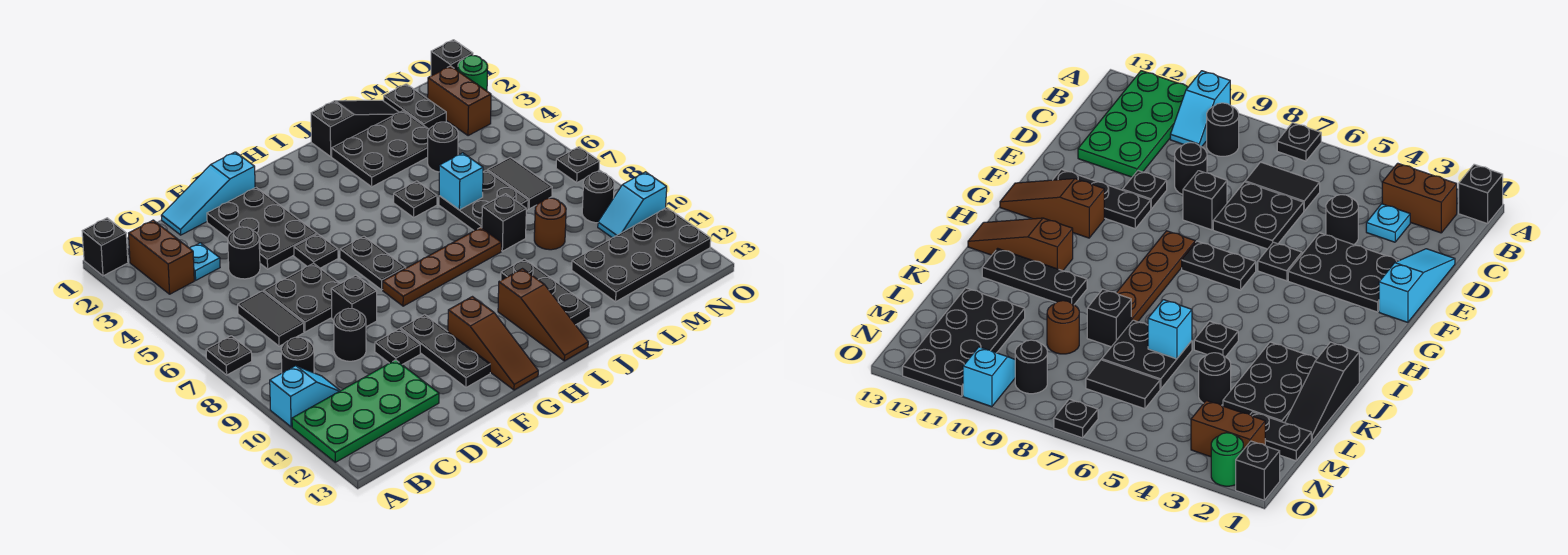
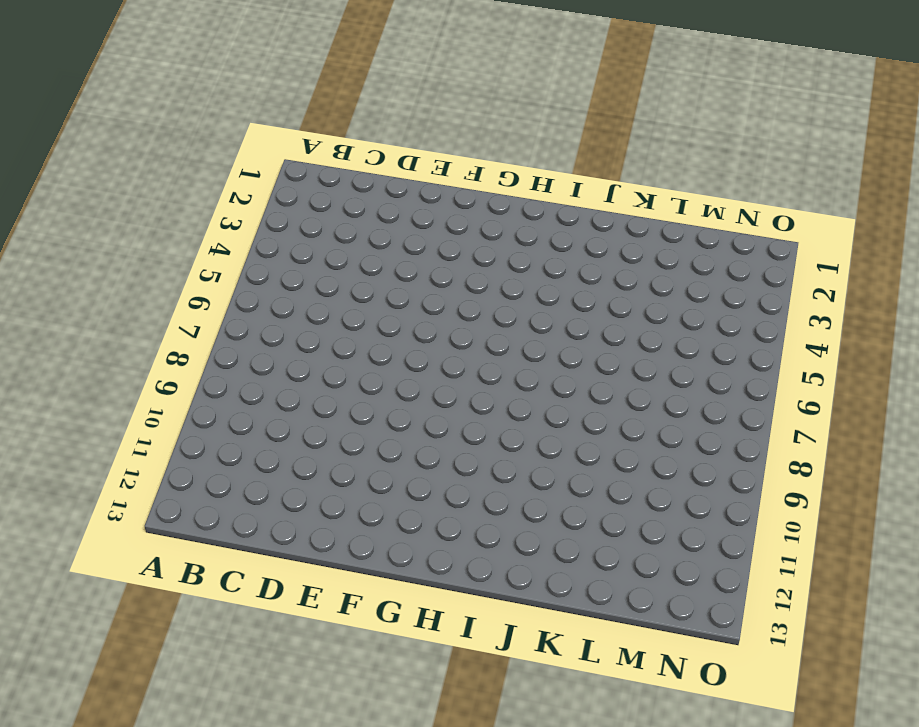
none -> black brick A1 level 1
none -> black plate A7 level 1
none -> cyan slope A10:B10 level 1 top A
none -> green plate A11:D12 level 1

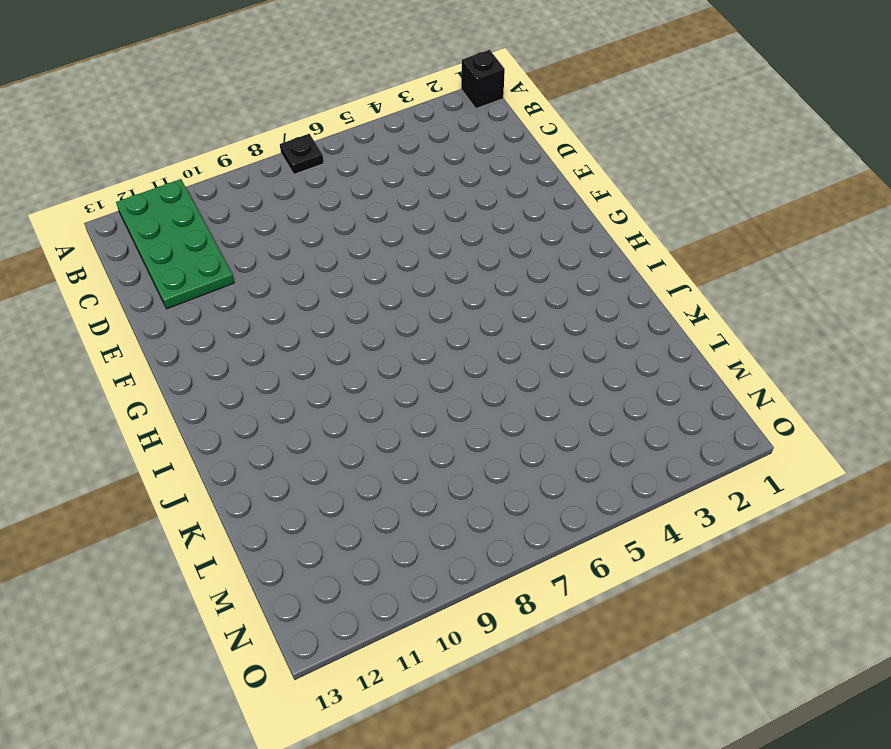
none -> cyan slope A10:B10 level 1 top A
none -> brown brick B2:B3 level 1
none -> black round brick B9 level 1
none -> cyan plate C3 level 1

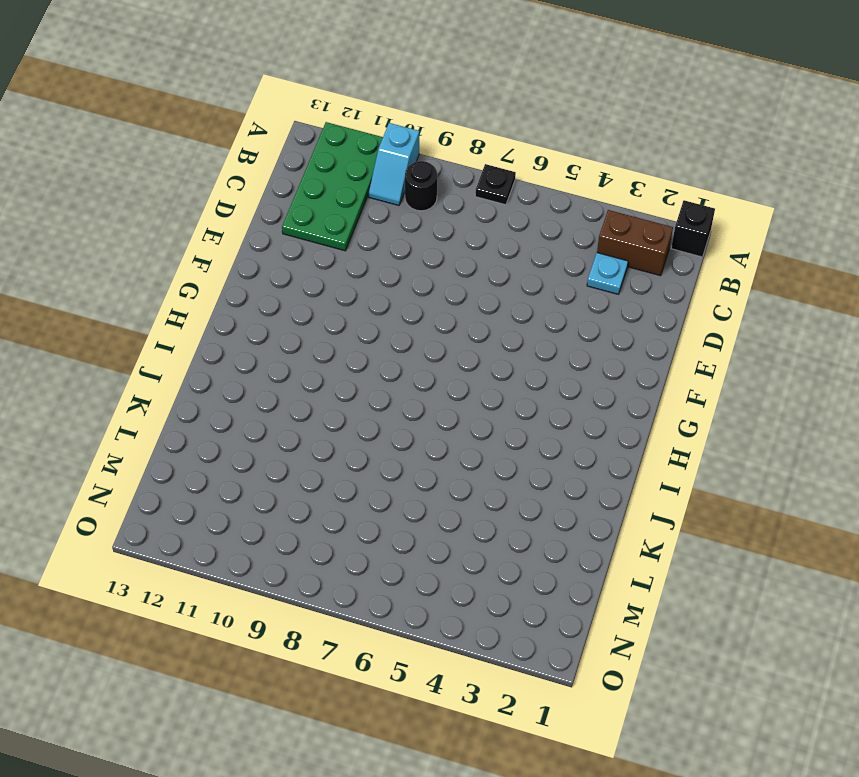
none -> black tile C6:C7 level 1
none -> cyan slope D1:F1 level 1 top F
none -> black round brick D4 level 1
none -> black plate D6:E7 level 1

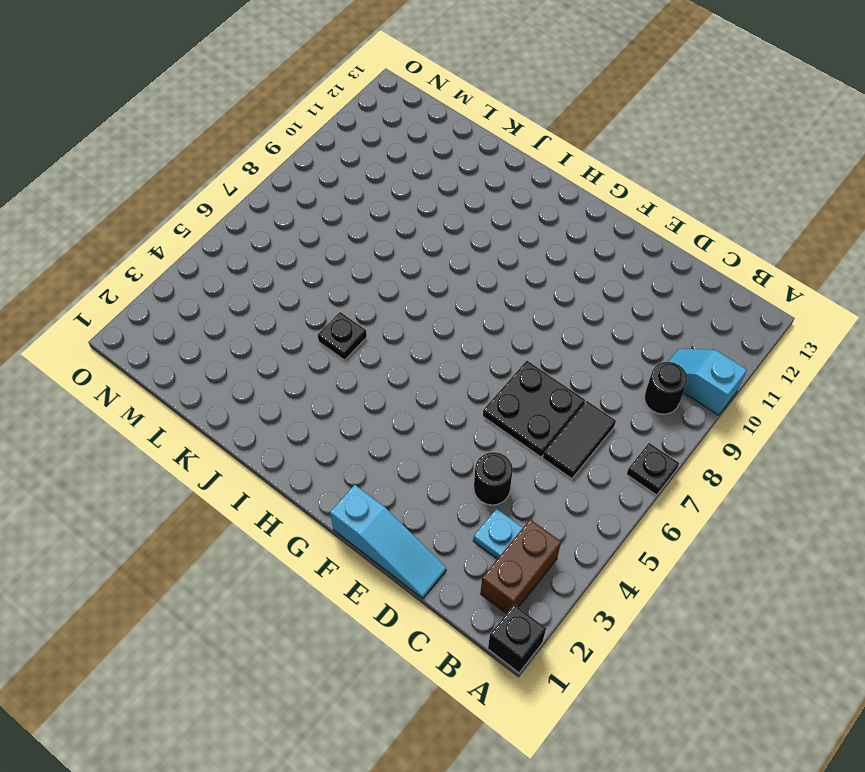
none -> green plate A11:D12 level 1
none -> black round brick D9 level 1
none -> black plate E2:F4 level 1
none -> black brick E8 level 1

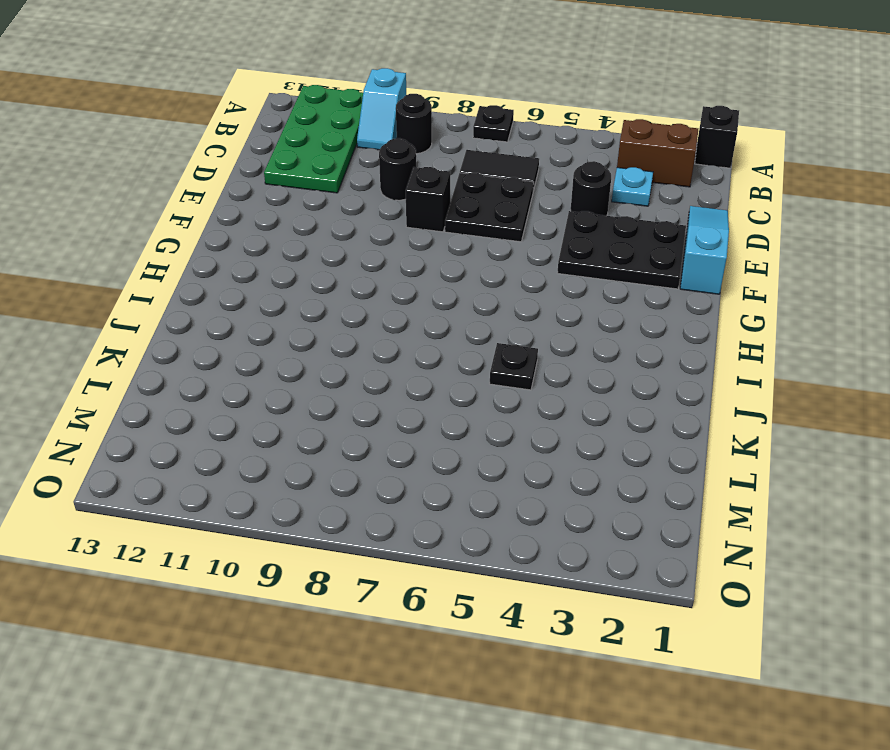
none -> black plate E10 level 1
none -> black plate F5 level 1
none -> black plate F10:F12 level 1
none -> black plate G6:G7 level 1

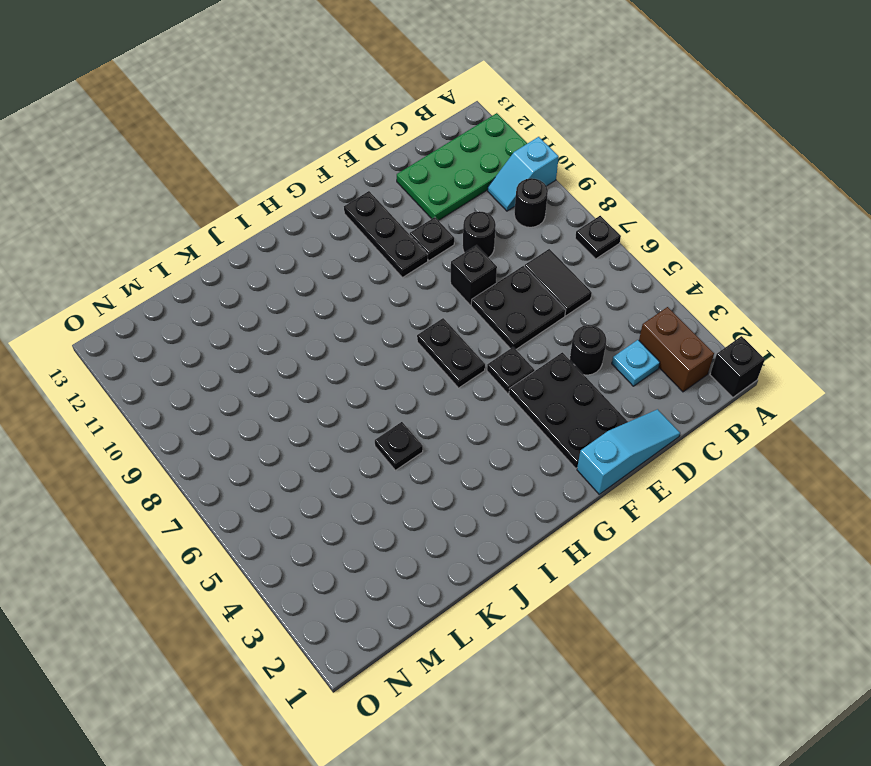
none -> brown plate G8:J8 level 1
none -> brown slope G11:G13 level 1 top 11
none -> brown slope I11:I13 level 1 top 11
none -> black slope J1:L1 level 1 top J

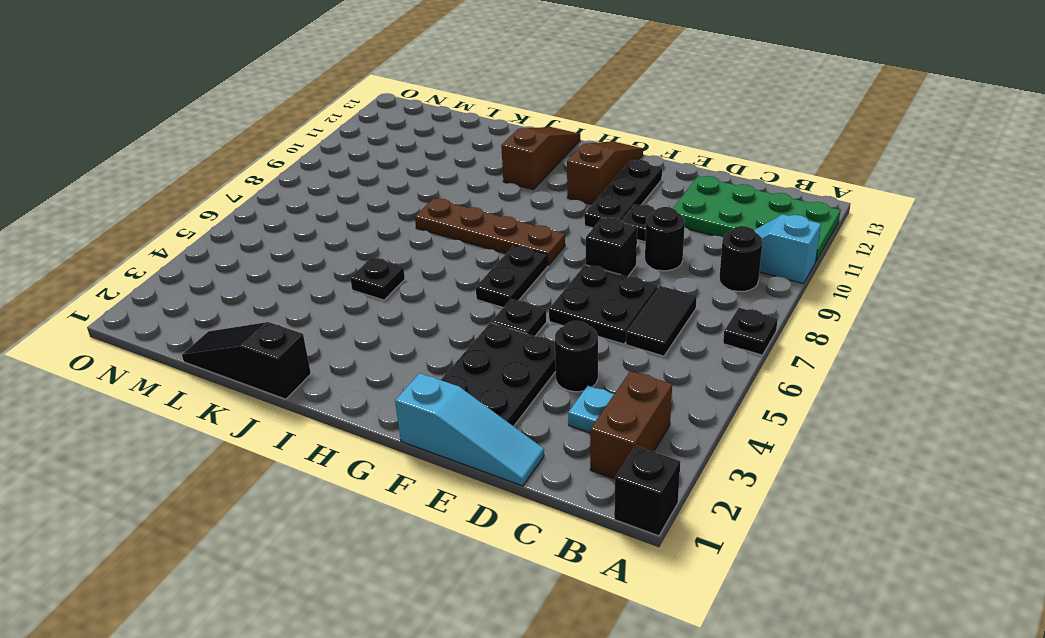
none -> black plate J2:L3 level 1
none -> black plate J10:J12 level 1
none -> black plate K6:L7 level 1
none -> black brick K8 level 1

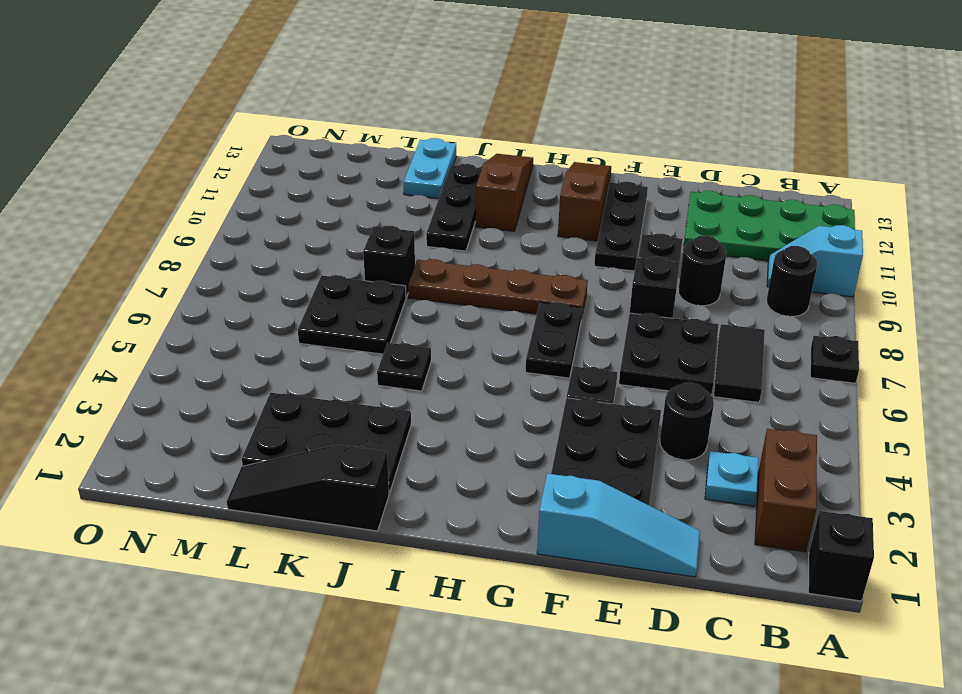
cyan plate K12:K13 level 1 -> none
none -> black round brick L4 level 1
none -> brown round brick L9 level 1
none -> black plate L11:O12 level 1
none -> black plate M1:M2 level 1

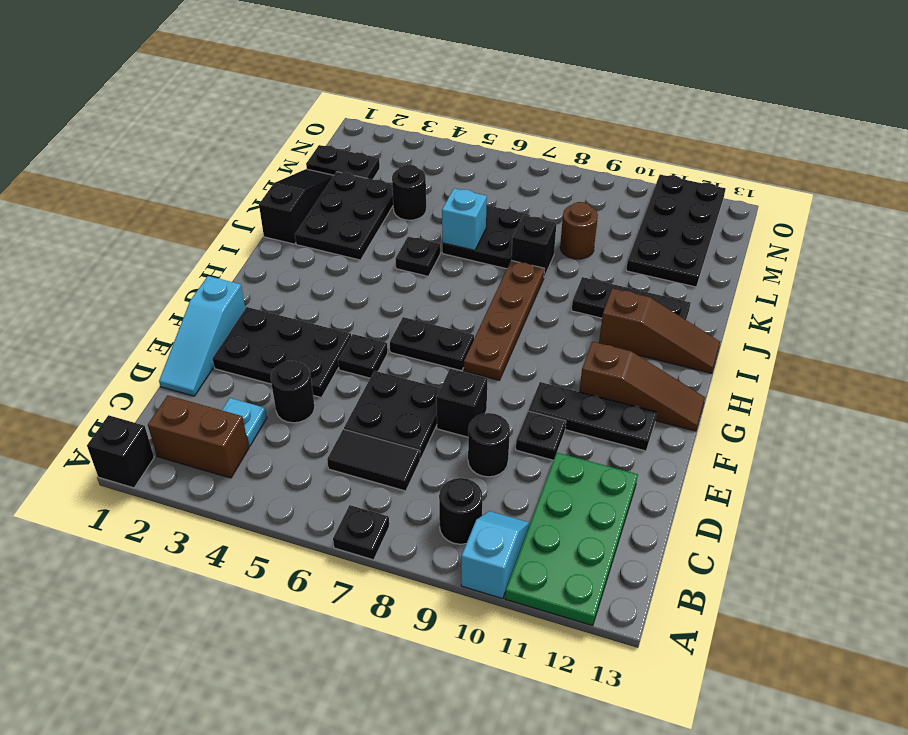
none -> black tile M6:M7 level 1
none -> brown brick N2:N3 level 1
none -> black round brick N9 level 1
none -> cyan slope N10:O10 level 1 top O

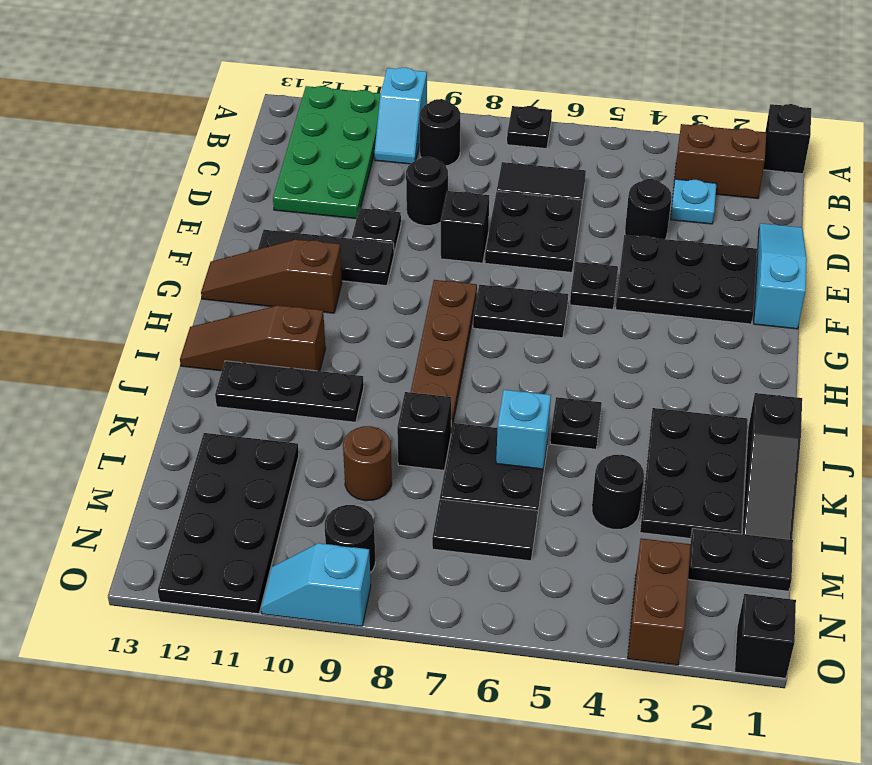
brown brick N3:O3 level 1 -> brown brick N2:N3 level 1
cyan slope O9:O10 level 1 top 9 -> cyan slope N10:O10 level 1 top O
none -> green round brick O2 level 1
none -> black plate O7 level 1

